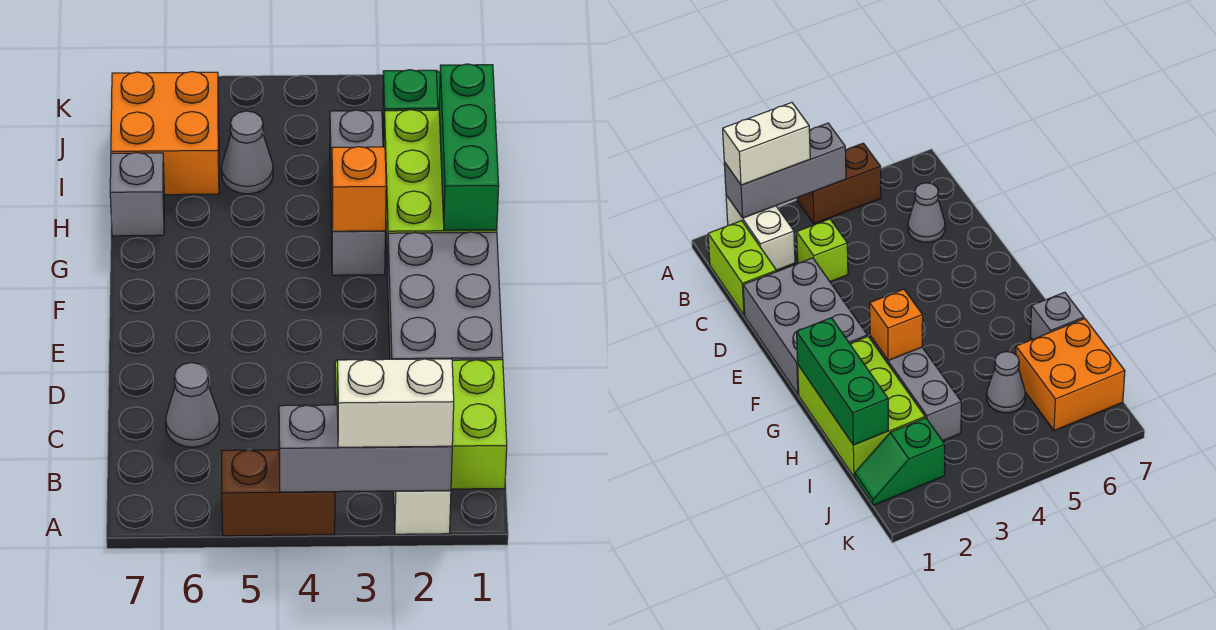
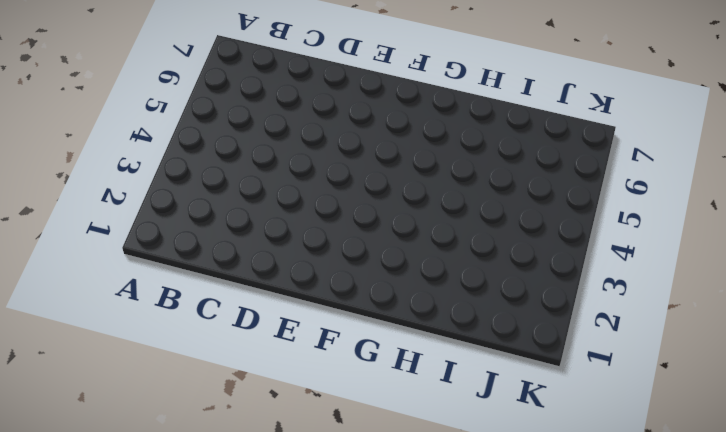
none -> white brick A2:B2 level 1
none -> brown brick A4:A5 level 1
none -> lime brick B1:C1 level 1

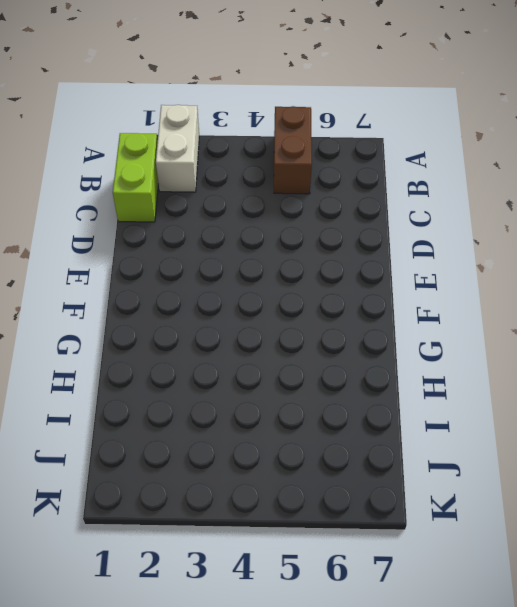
brown brick A5:B5 level 1 -> brown brick A4:A5 level 1
none -> lime brick C3 level 1
none -> grey cone C6 level 1
none -> grey brick D1:F2 level 1

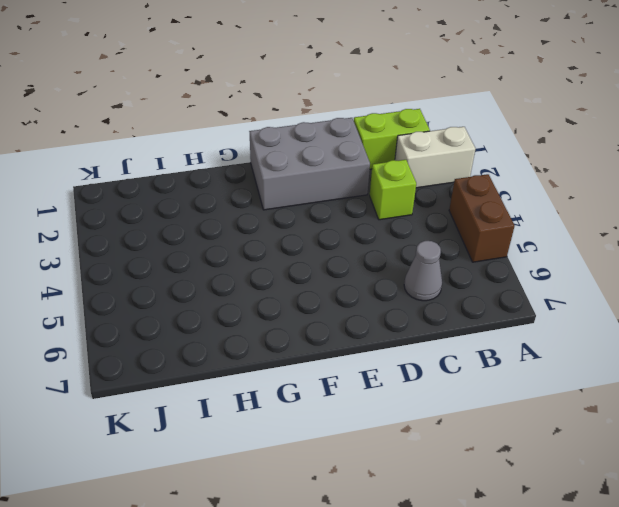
none -> lime brick G1:I2 level 1
none -> grey brick G3:I3 level 1
none -> grey brick H7 level 1

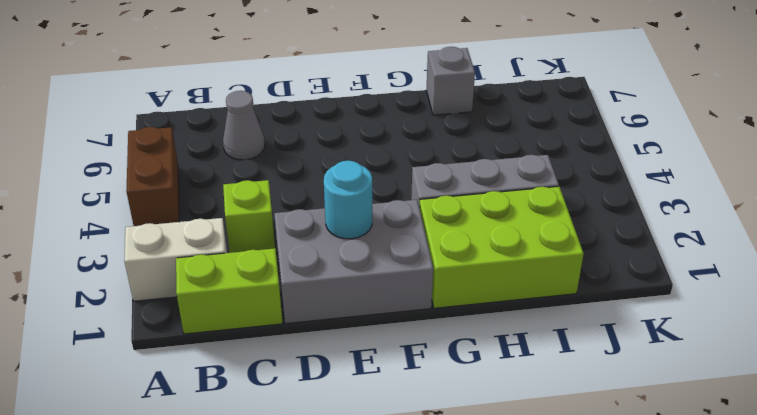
cyan round brick E2 level 2 -> none
none -> grey cone I5 level 1
none -> orange brick I6:J7 level 1
none -> green slope J1:J2 level 1 top 2

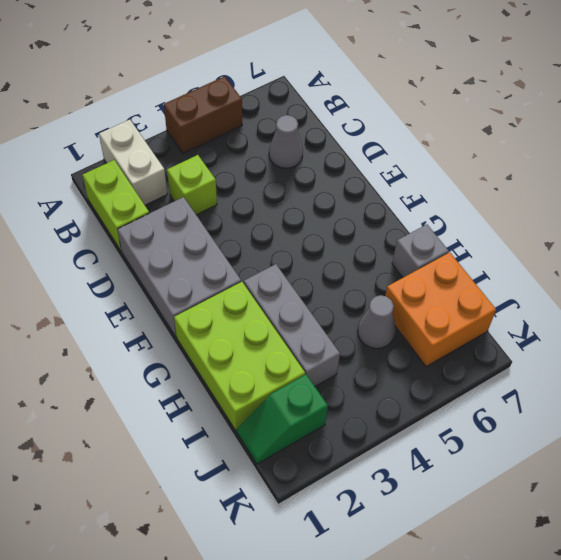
none -> grey brick A2:A4 level 2
none -> green brick G1:I1 level 2
none -> orange brick G3 level 2

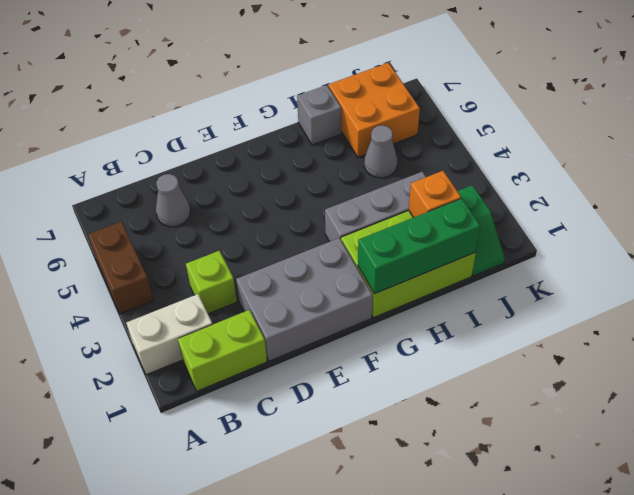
orange brick I2 level 2 -> orange brick G3 level 2
none -> grey brick A2:A4 level 2
none -> white brick A2:A3 level 3

